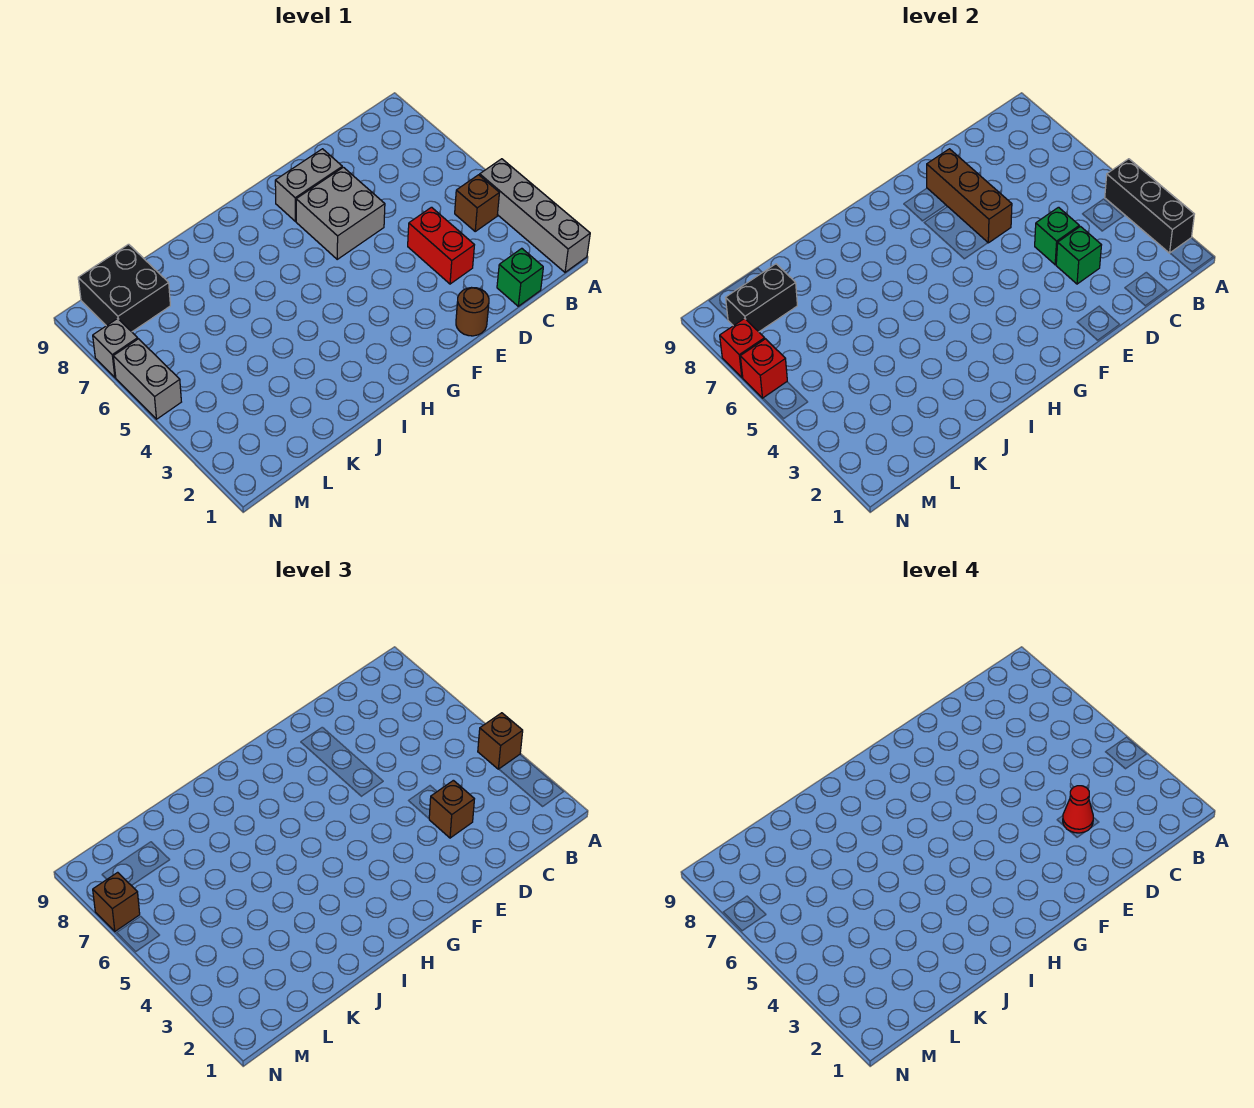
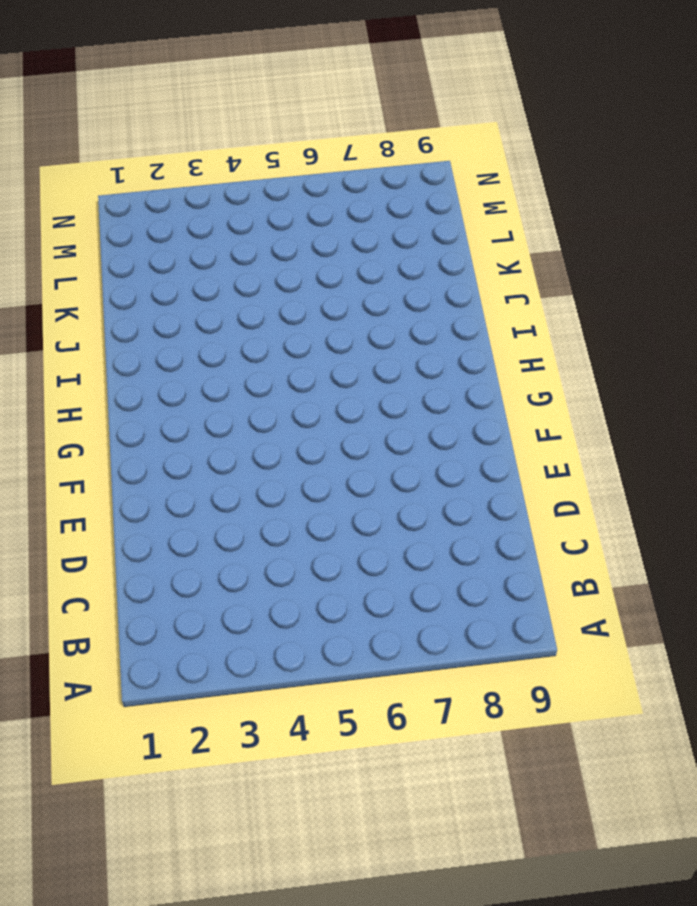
none -> grey brick A1:A4 level 1
none -> brown brick B4 level 1
none -> green brick C1 level 1

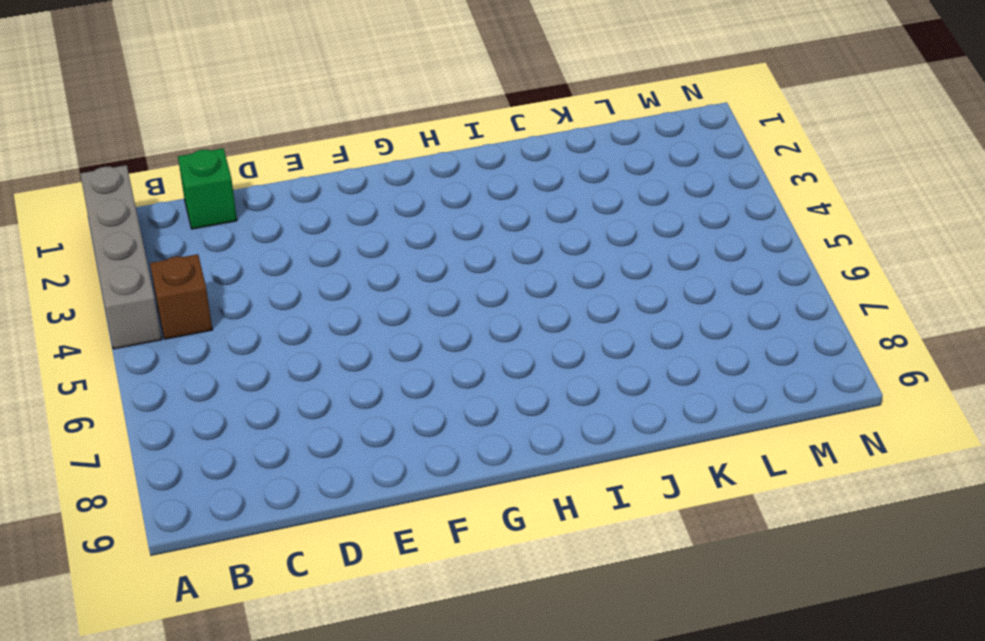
none -> red brick D3:D4 level 1
none -> brown round brick E1 level 1
none -> grey brick E6:F7 level 1

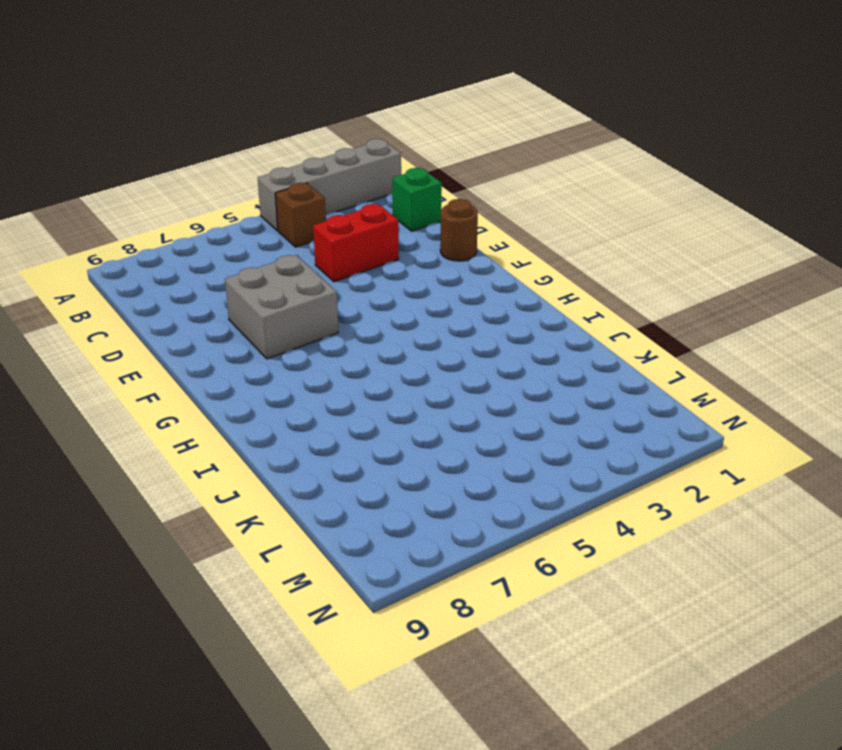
none -> grey brick E8:F8 level 1
none -> black brick L8:M9 level 1
none -> grey brick N5:N6 level 1

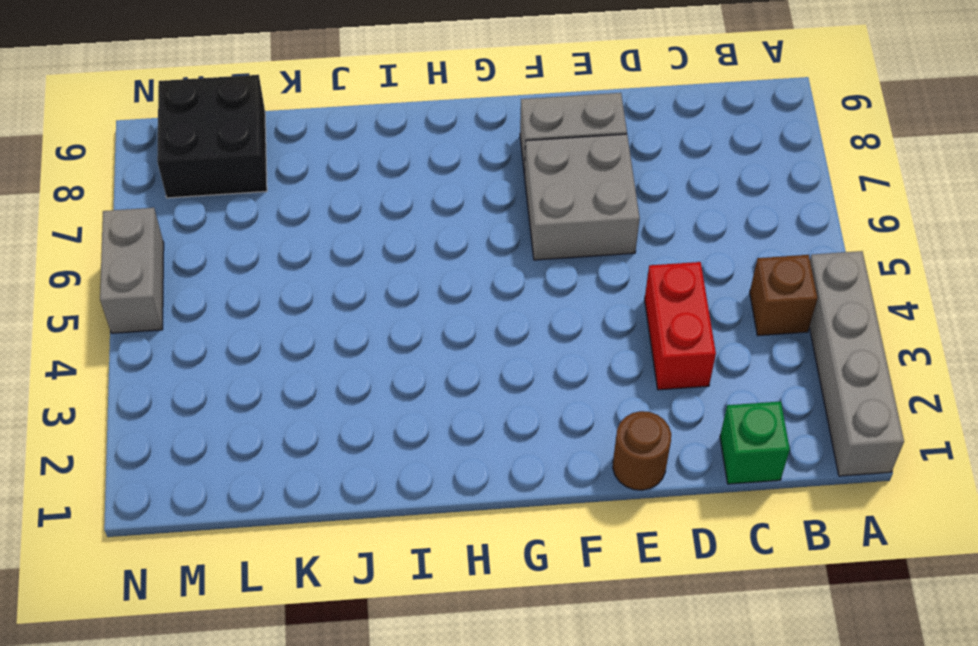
none -> grey brick N7 level 1
none -> black brick A2:A4 level 2
none -> green brick D3 level 2

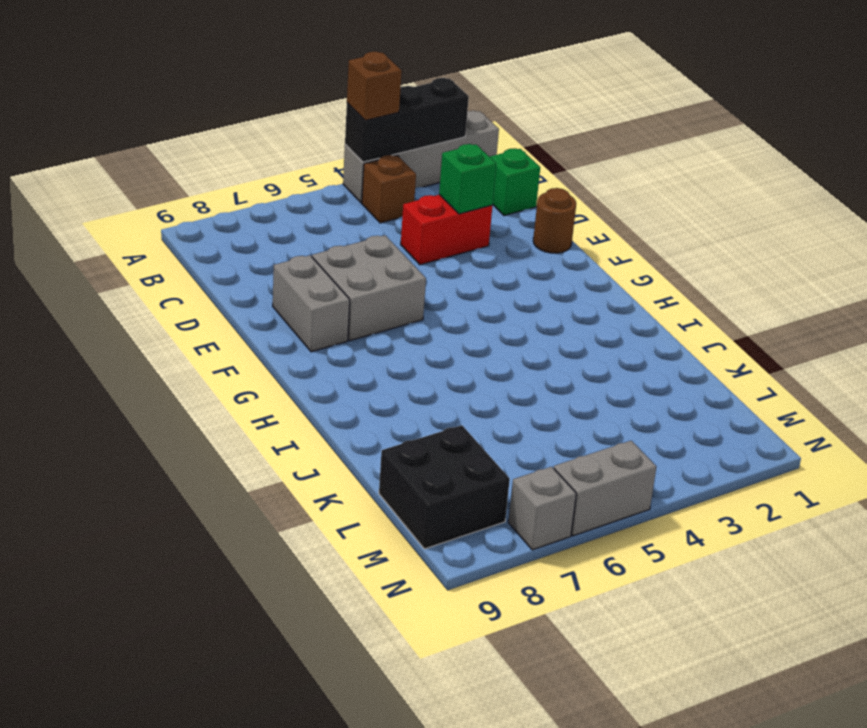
none -> green brick D4 level 2
none -> brown brick E6:E8 level 2
none -> black brick L8:M8 level 2

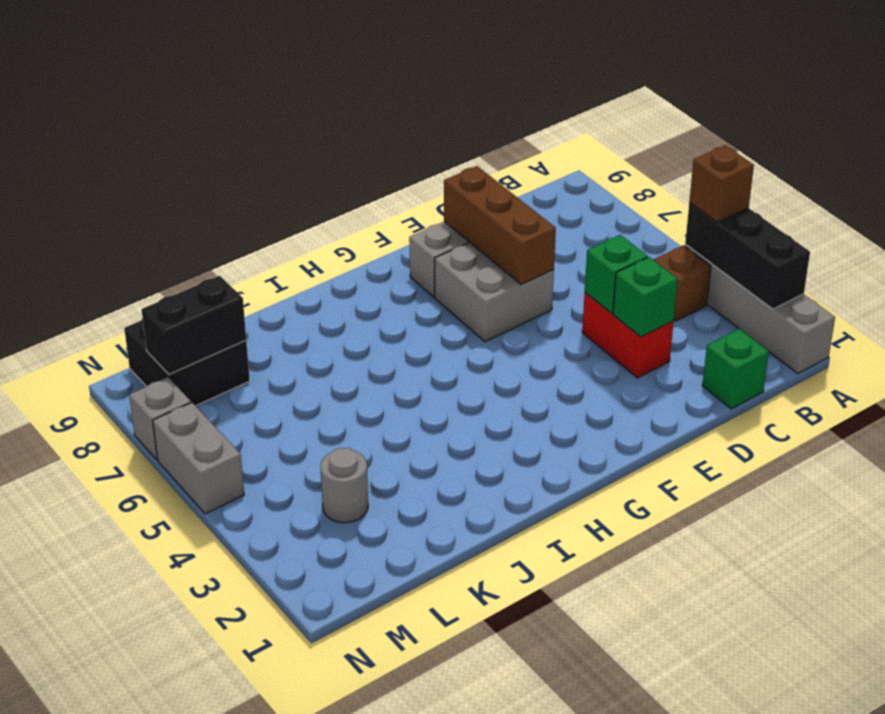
grey round brick L3 level 1 -> none
none -> brown round brick E1 level 1
none -> red brick N6 level 2
none -> red brick N7 level 2

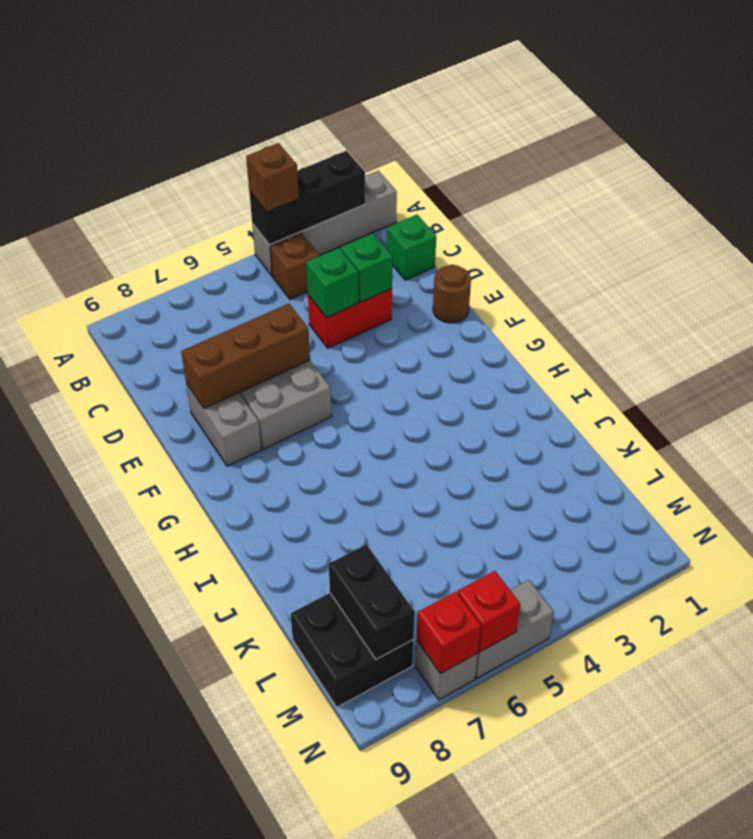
none -> brown brick D3 level 3
none -> brown brick N7 level 3
none -> red cone D3 level 4

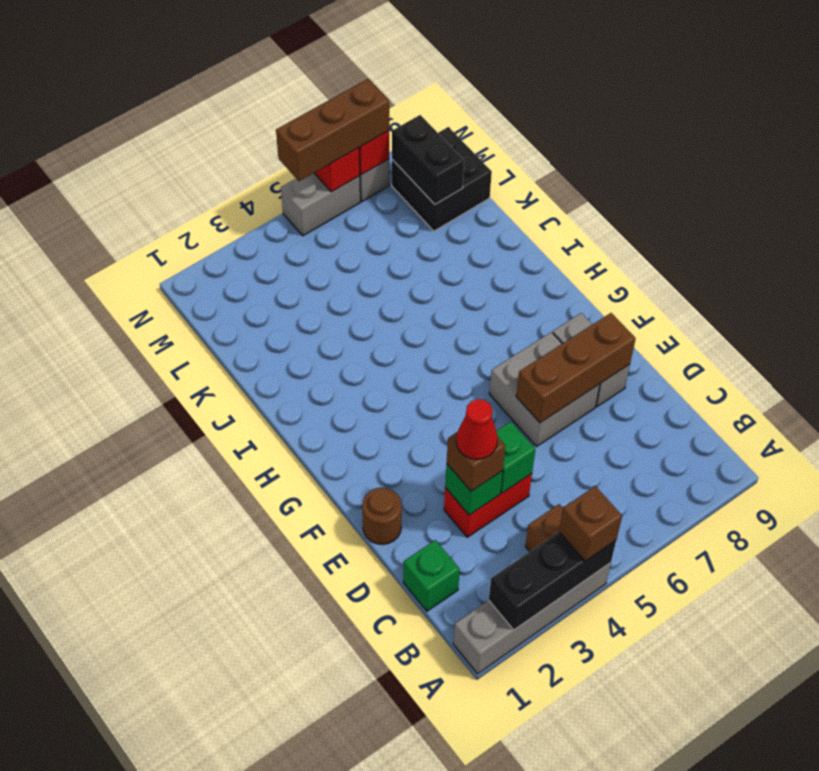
brown brick N5:N7 level 3 -> brown brick N7 level 3

